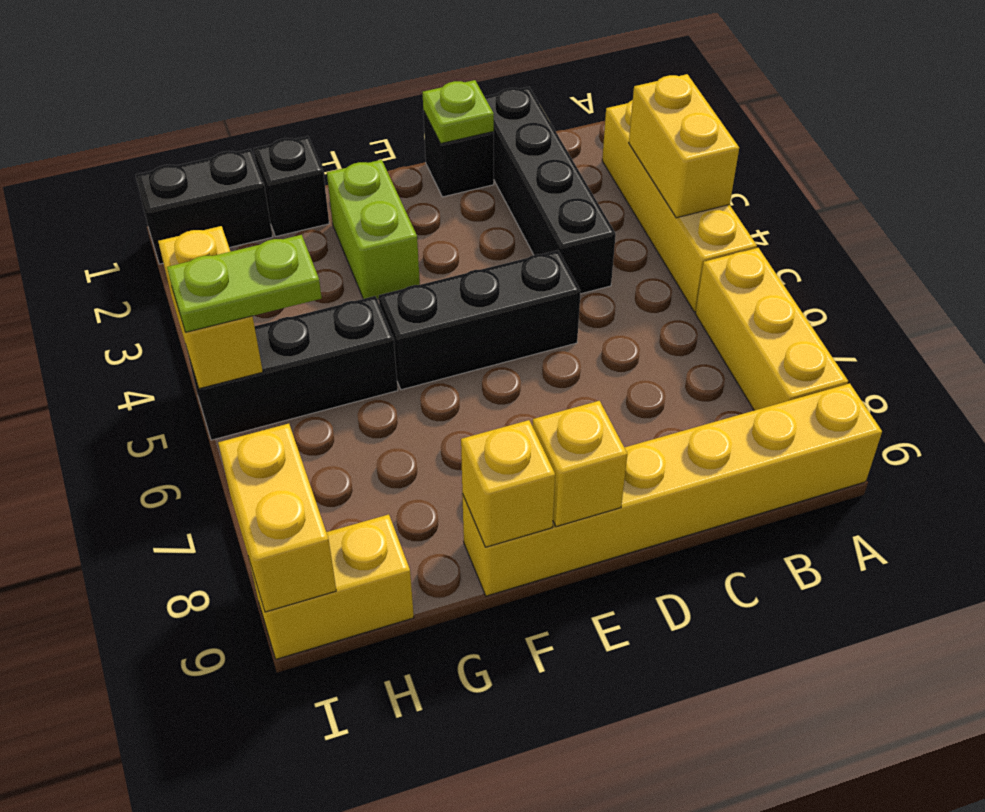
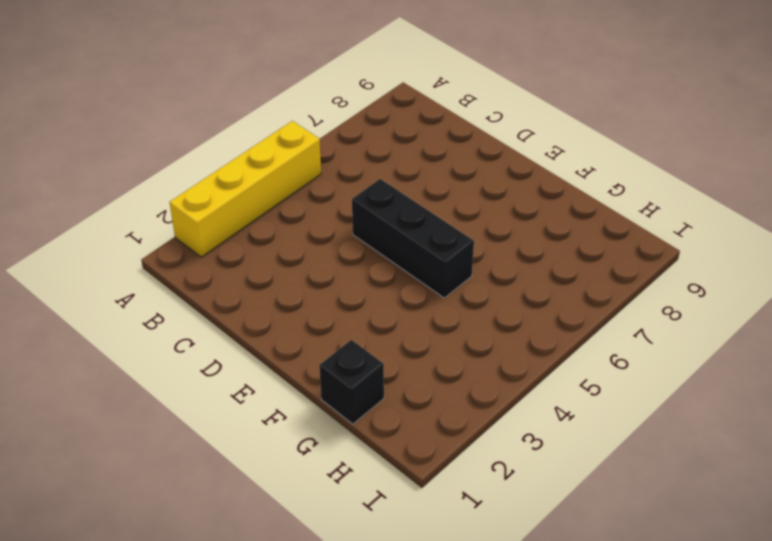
none -> yellow brick A6:A8 level 1
none -> yellow brick A9:F9 level 1
none -> black brick C1:C4 level 1

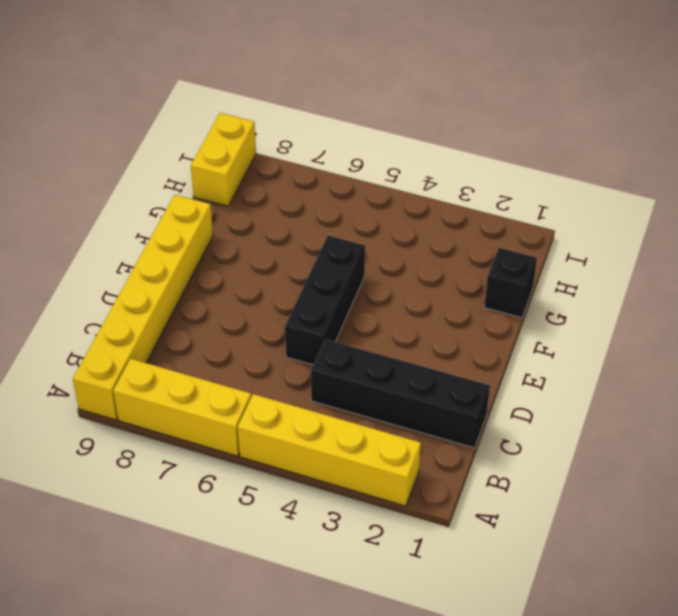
none -> black brick D1 level 1
none -> lime brick F2:F3 level 1
none -> black brick G5:I5 level 1

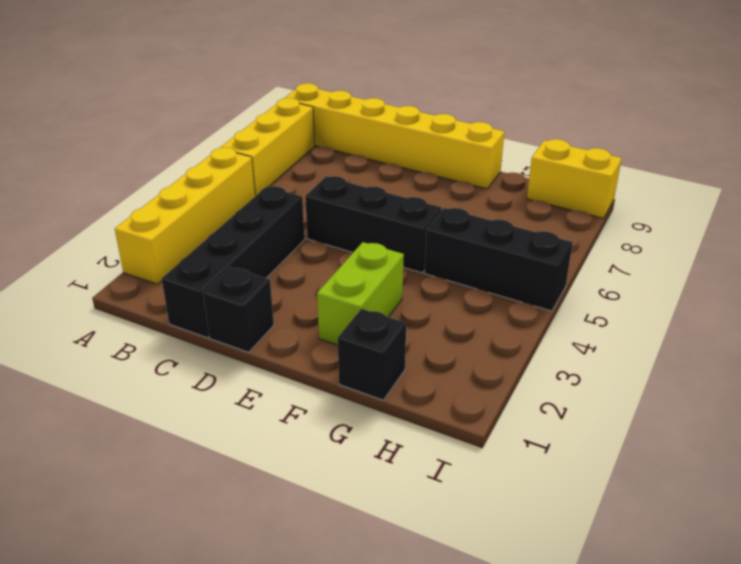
none -> black brick H1:I1 level 1
none -> yellow brick A3:A4 level 2
none -> lime plate D1 level 2

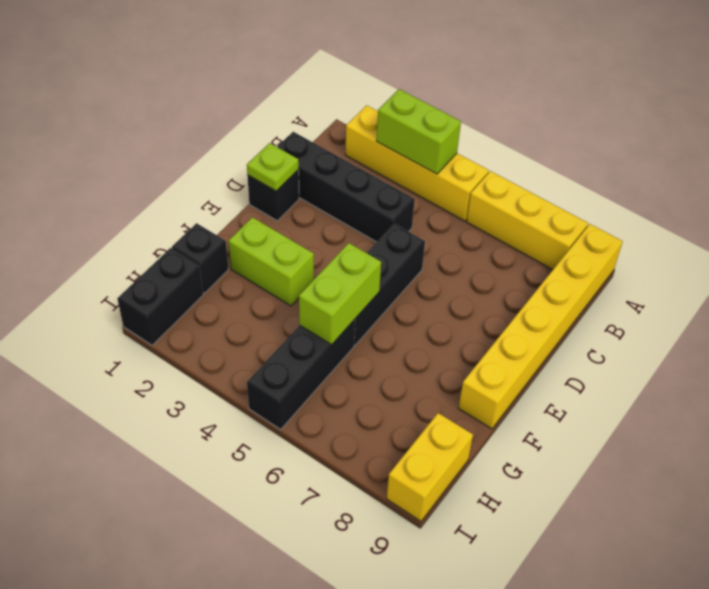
lime brick A3:A4 level 2 -> yellow brick A3:A4 level 2
lime brick F5:G5 level 2 -> none
none -> yellow brick E9 level 2
none -> yellow brick F9 level 2
none -> yellow brick I4:I5 level 2

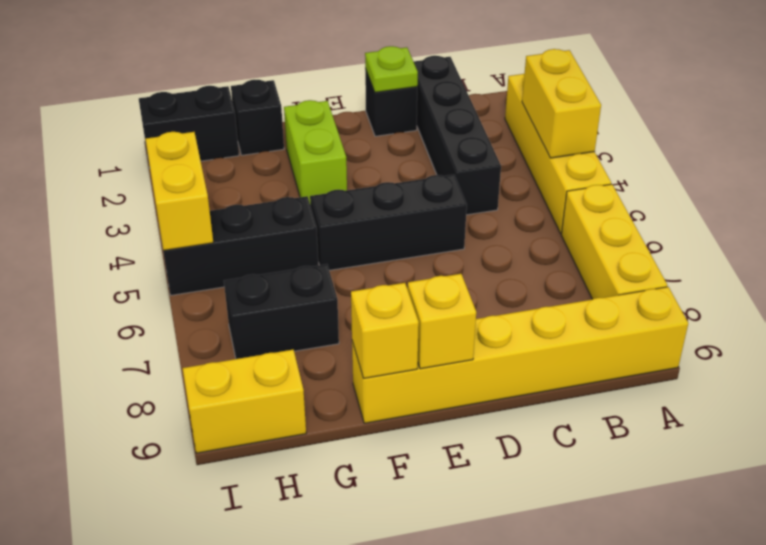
black brick G7:H7 level 1 -> none
none -> yellow brick I8:I9 level 2
none -> lime plate H5:I5 level 3

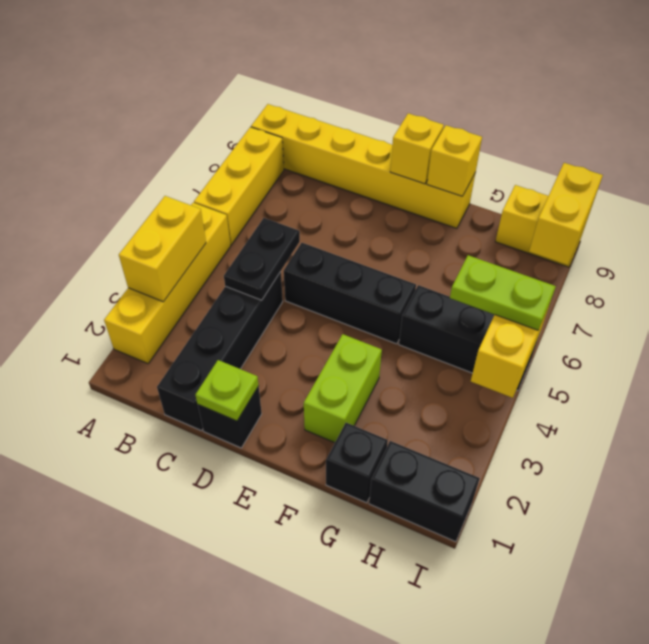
black plate C4:C5 level 2 -> none

